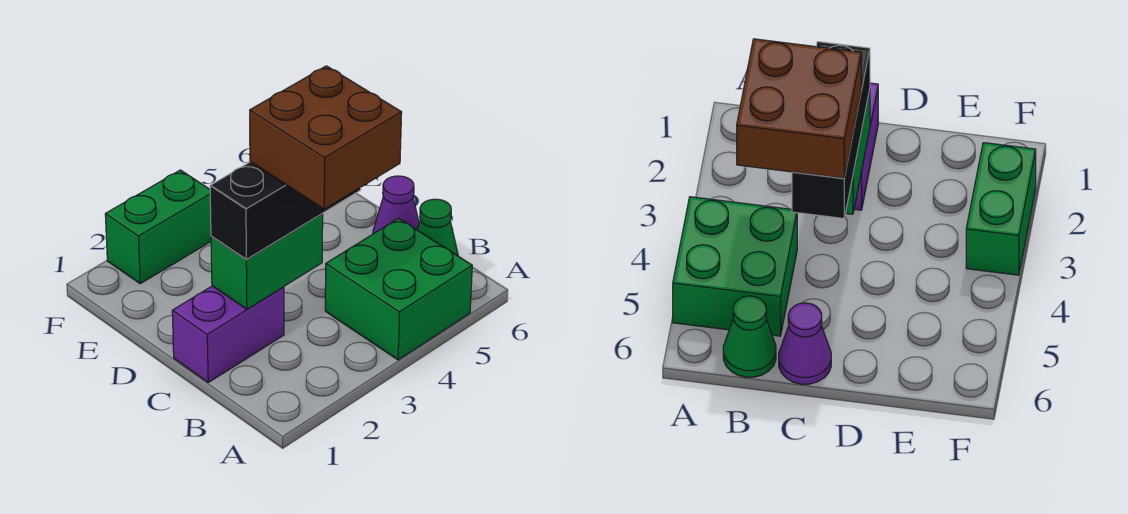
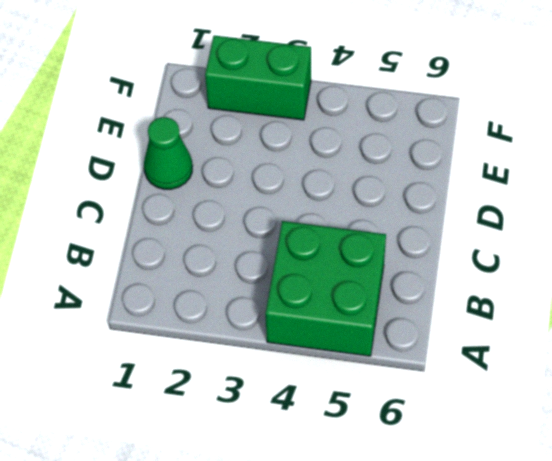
green cone D1 level 1 -> green cone B6 level 1
none -> purple brick C1:C2 level 1
none -> purple cone C6 level 1

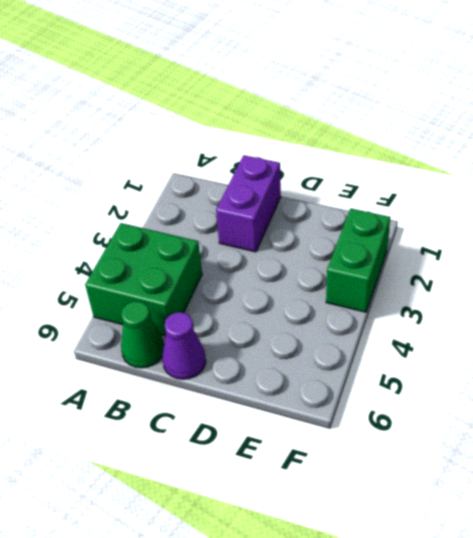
none -> green brick C2:C3 level 2
none -> black brick C2:C4 level 3

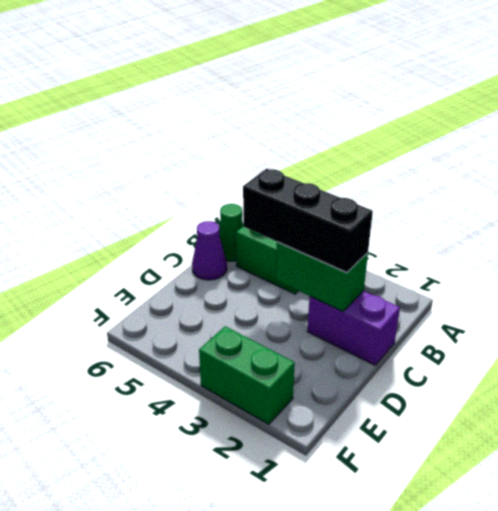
none -> brown brick B3:C4 level 4

